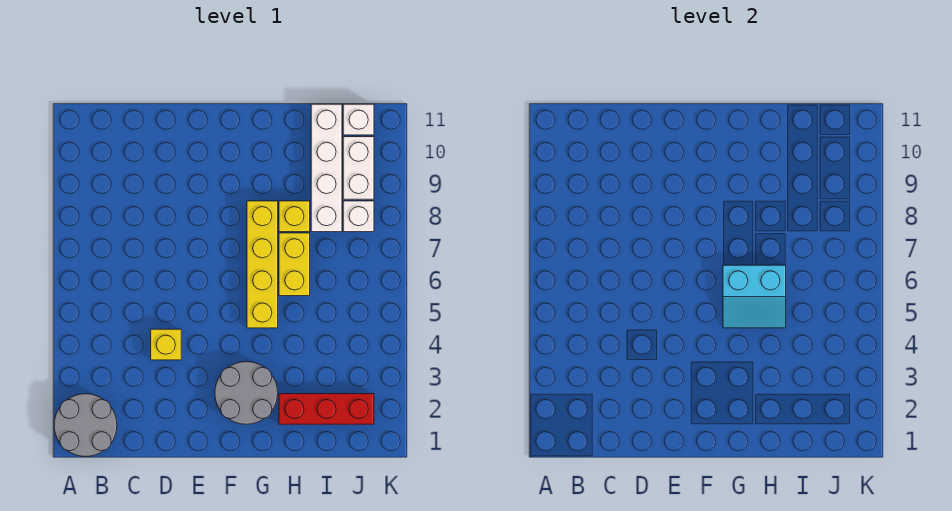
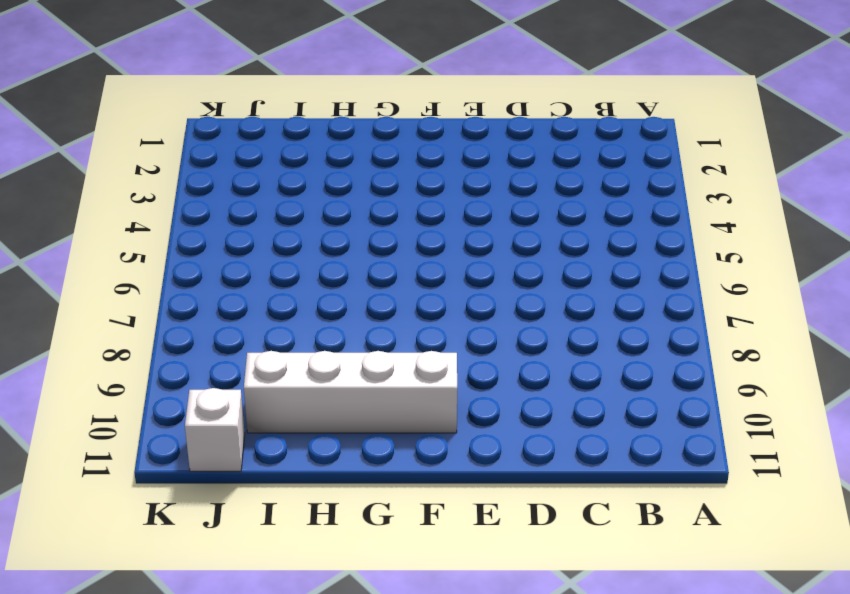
white brick F10:I10 level 1 -> white brick I8:I11 level 1
none -> grey round brick A1:B2 level 1
none -> yellow brick D4 level 1
none -> grey round brick F2:G3 level 1

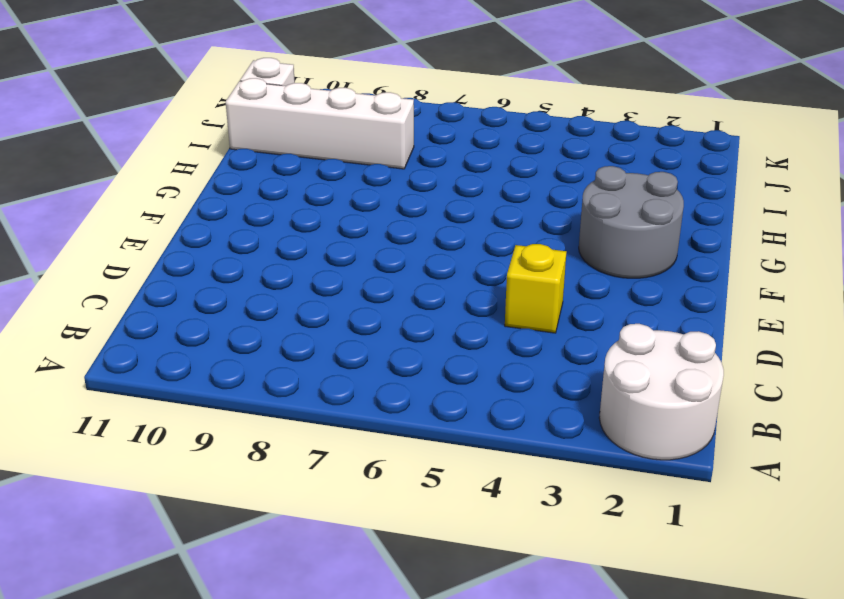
white round brick A1:B2 level 1 -> grey round brick A1:B2 level 1
none -> yellow brick G5:G8 level 1
none -> red brick H2:J2 level 1
none -> yellow brick H6:H7 level 1

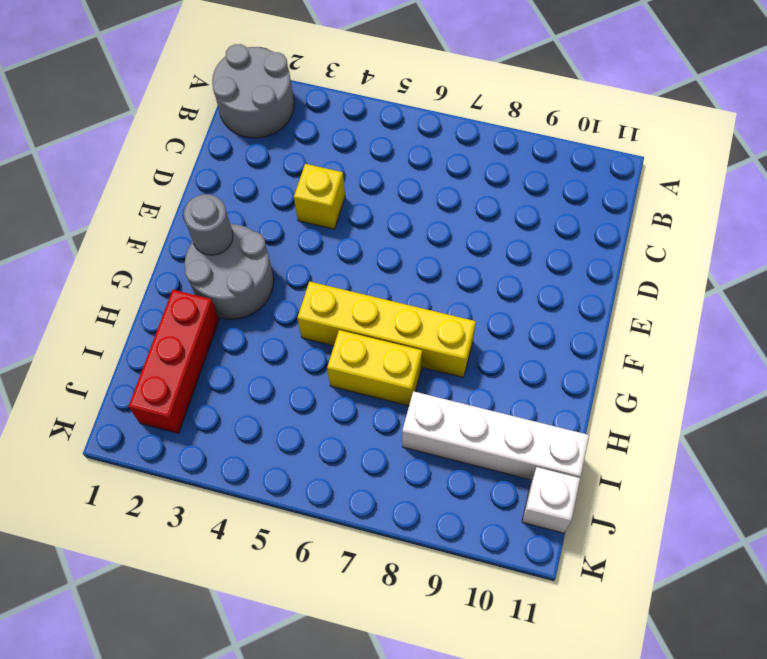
grey round brick F2 level 2 -> none
none -> yellow brick H8 level 1
none -> white brick J8 level 1
none -> white brick J9:J10 level 1

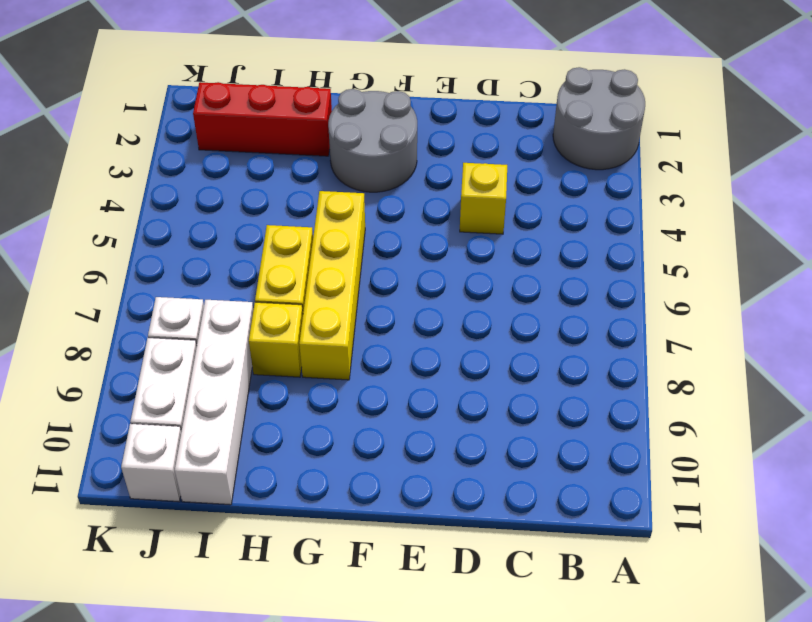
none -> cyan slope G5:H6 level 2 top 6

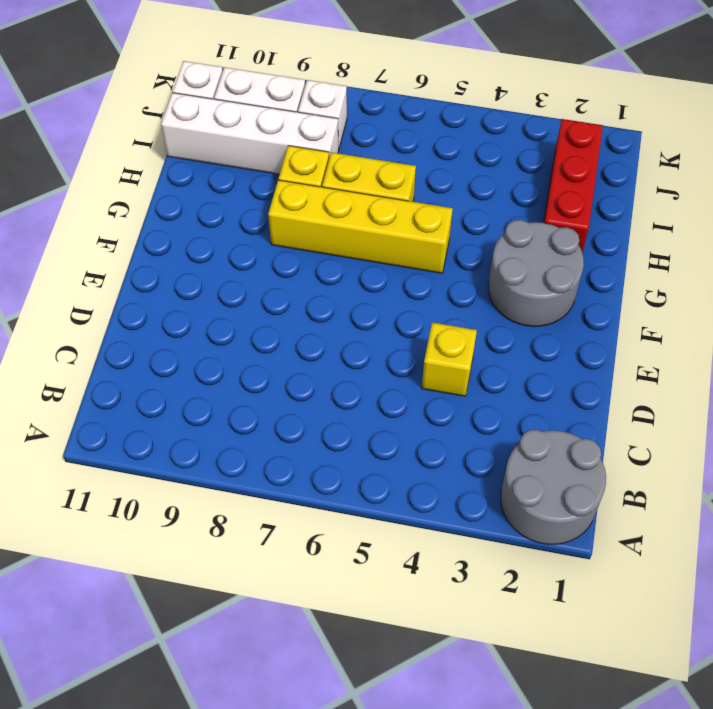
none -> cyan slope G5:H6 level 2 top 6

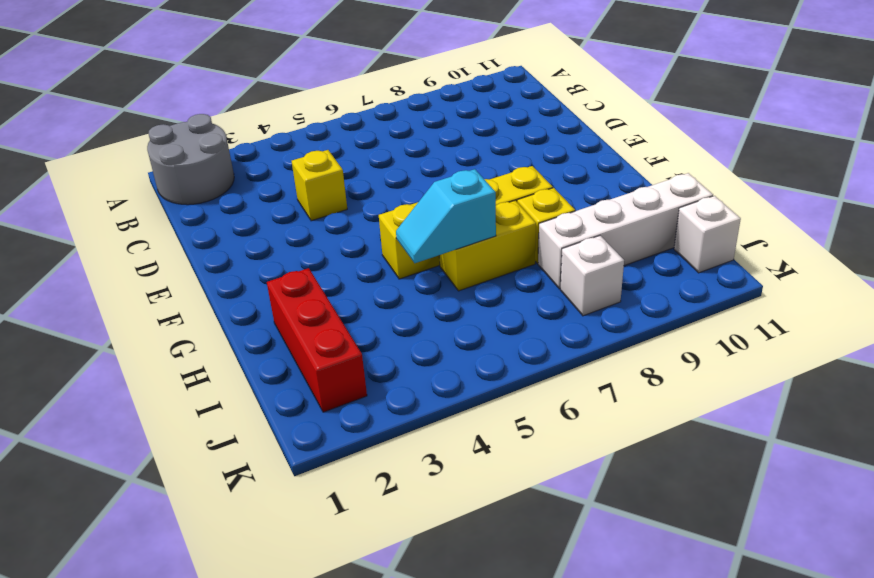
cyan slope H5:H6 level 2 top 6 -> cyan slope G5:H6 level 2 top 6
none -> grey round brick F2:G3 level 1
none -> white brick J9:J10 level 1

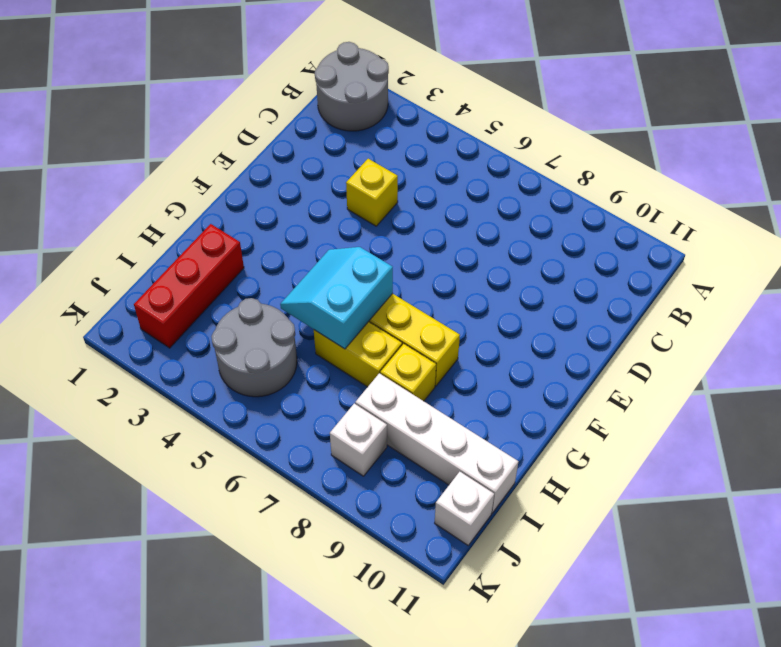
grey round brick I4:J5 level 1 -> grey round brick F2:G3 level 1
none -> white brick J9:J10 level 1

